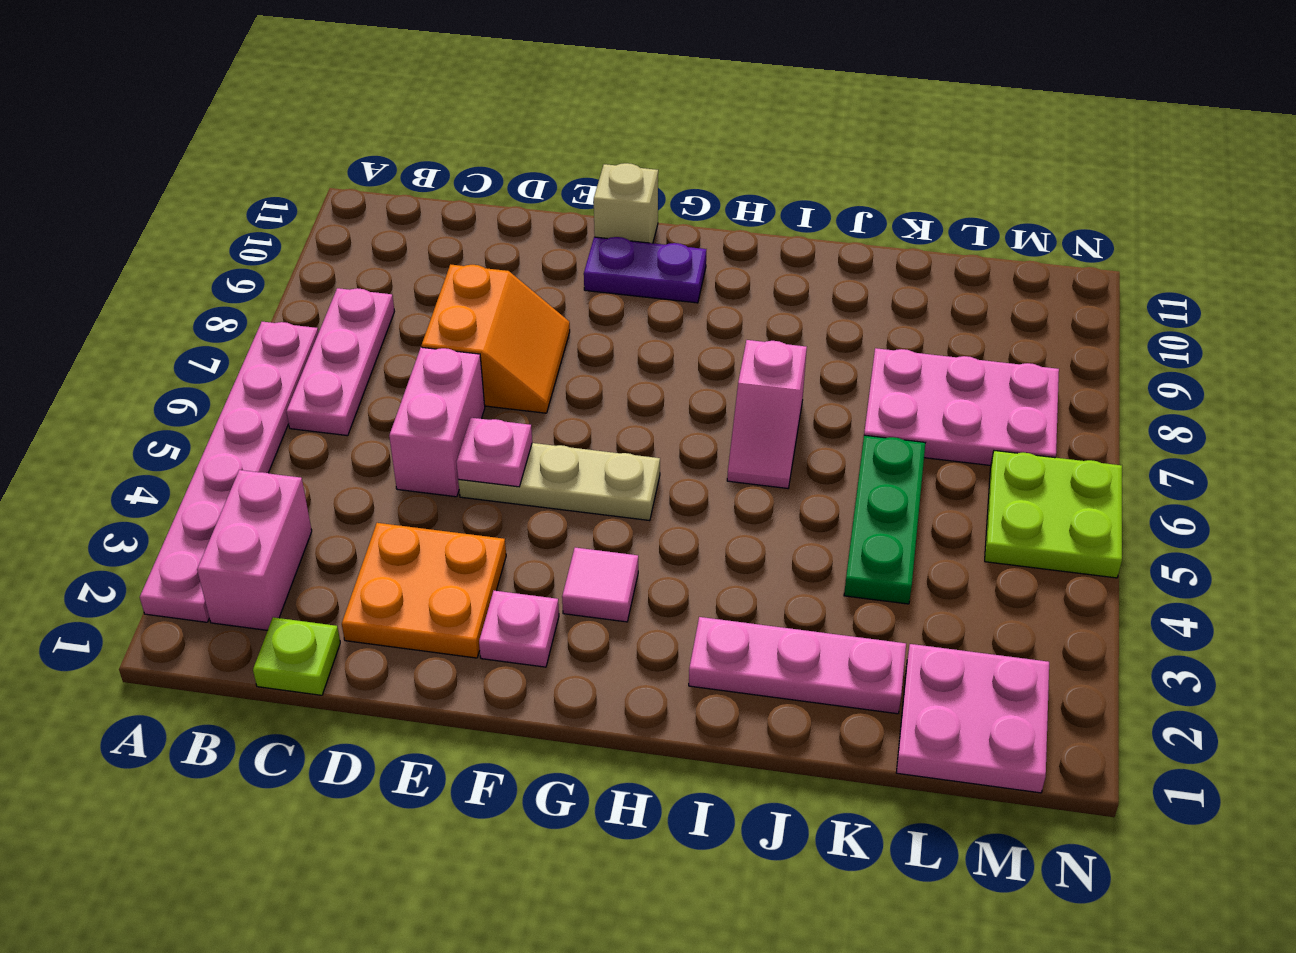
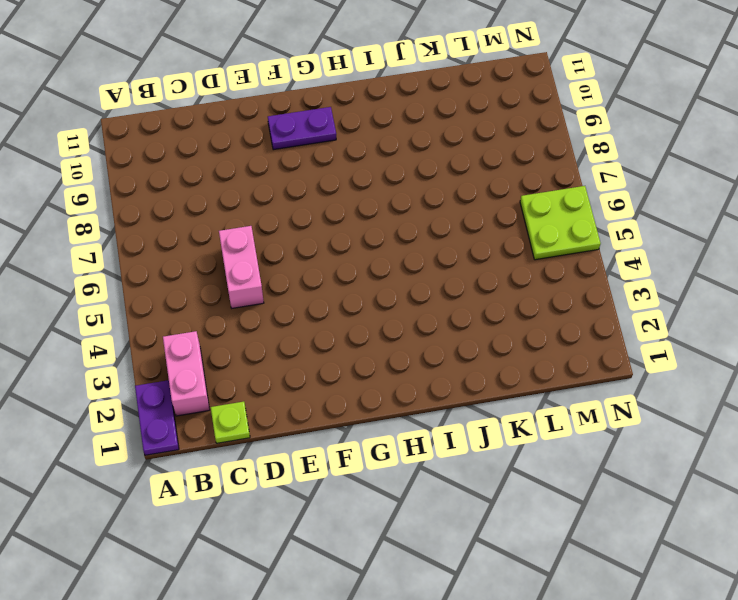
purple plate A1:A2 level 1 -> pink plate A2:A7 level 1
none -> pink plate B6:B8 level 1
none -> orange plate D2:E3 level 1
none -> orange slope D7:E8 level 1 top D

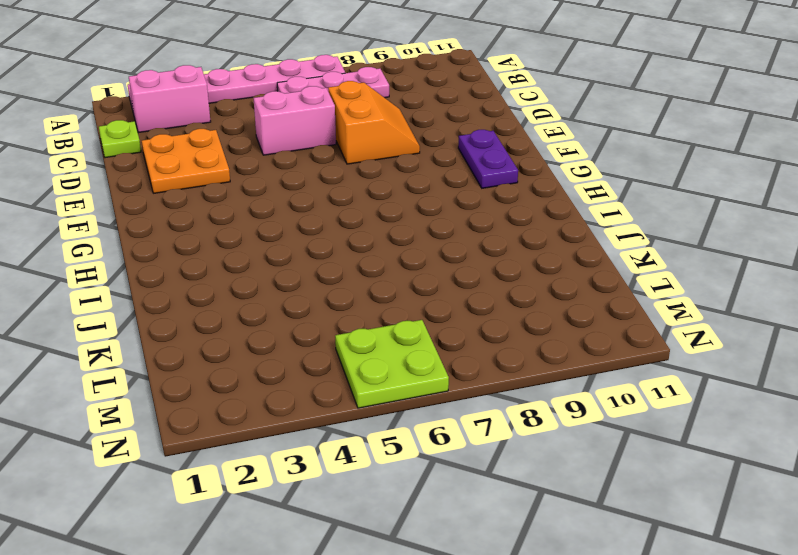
orange slope D7:E8 level 1 top 7 -> orange slope D7:E8 level 1 top D
none -> tan plate E5:G5 level 1
none -> pink plate F2 level 1
none -> tan brick F11 level 1

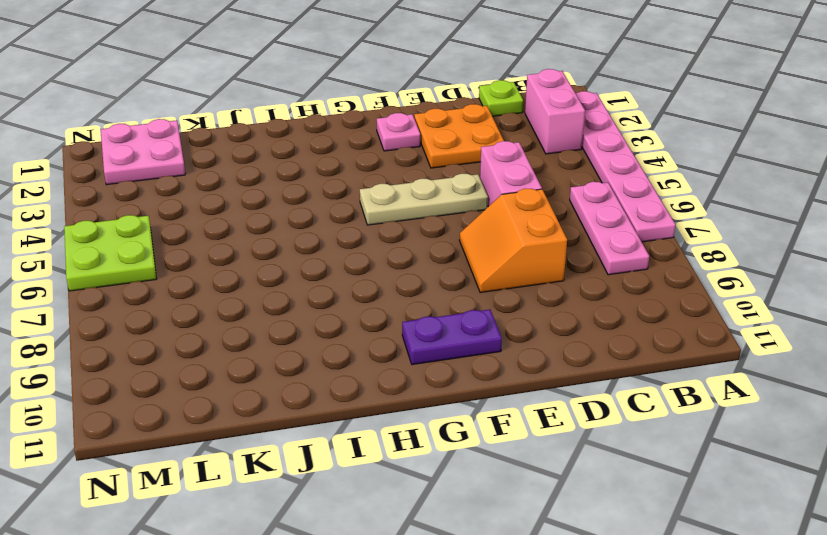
none -> tan brick F11 level 1
none -> pink tile G3 level 1
none -> pink plate I2:K2 level 1

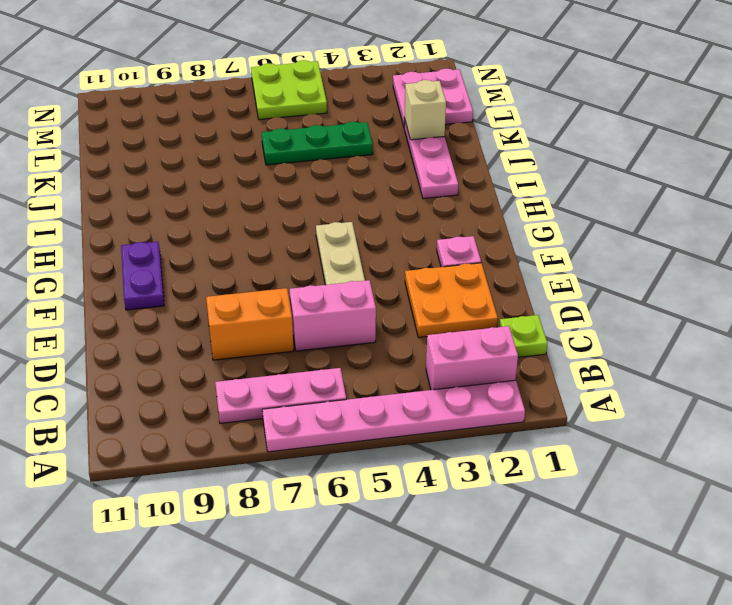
tan brick K2 level 2 -> tan brick F11 level 1
none -> pink tile G3 level 1
none -> pink slope I6:I7 level 1 top 7
none -> pink plate K7:M8 level 1

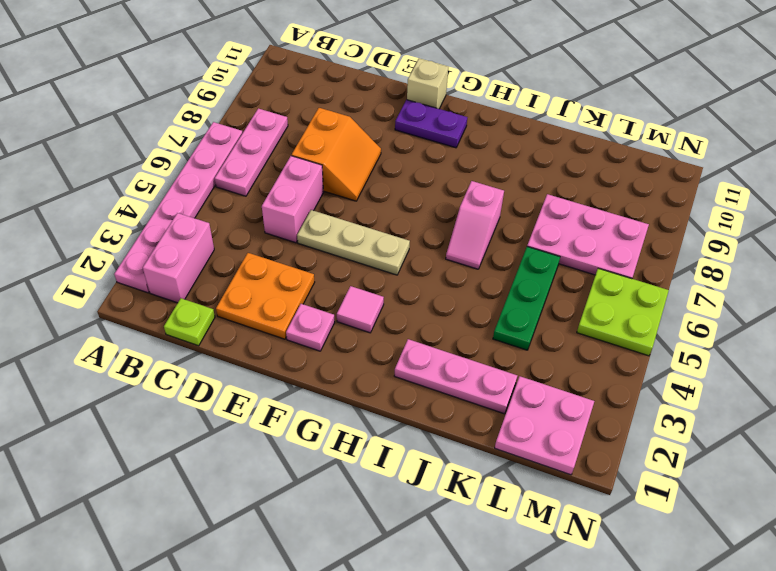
none -> pink plate E5 level 2

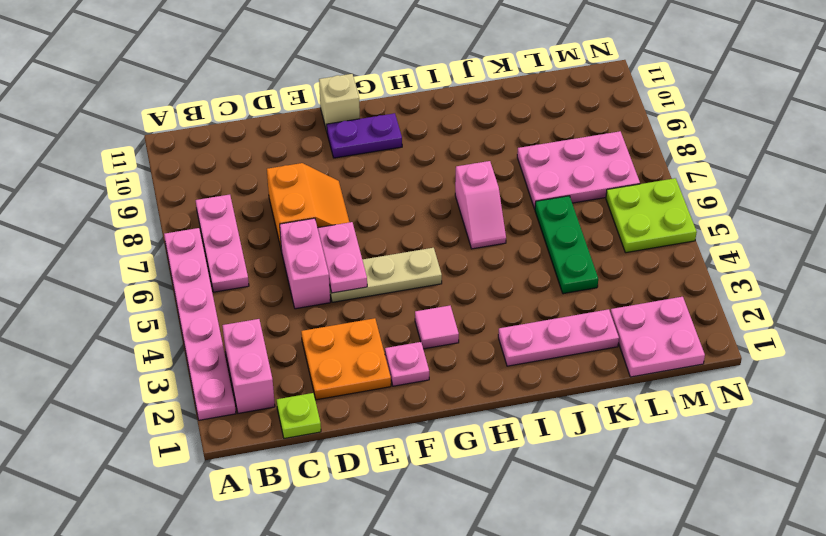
pink plate E5:E6 level 2 -> pink plate E5 level 2

